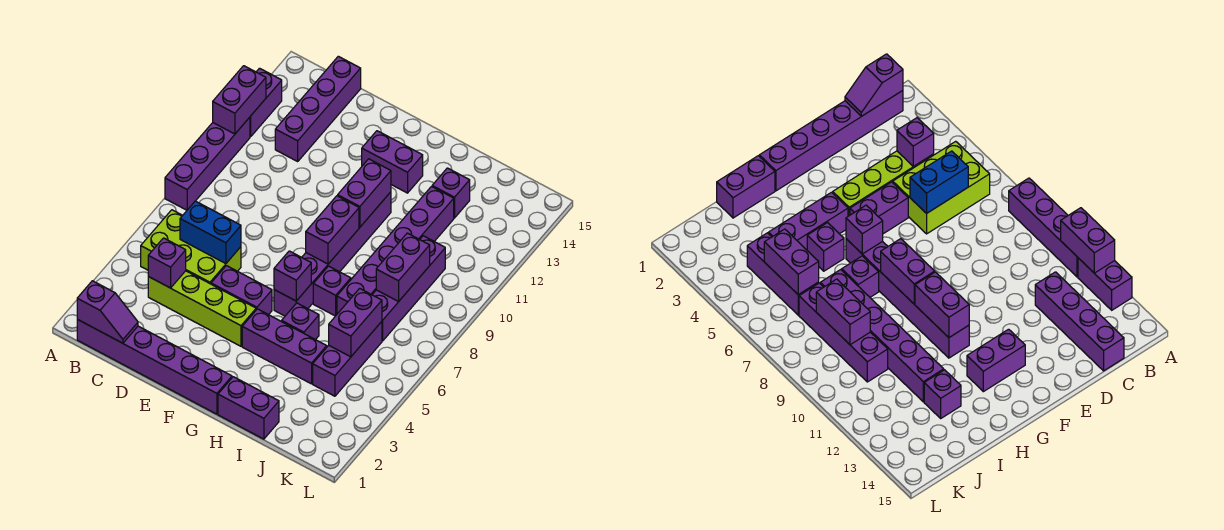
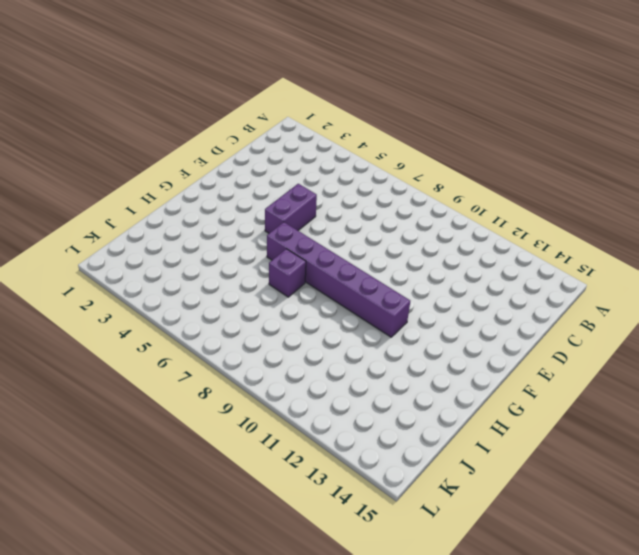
none -> purple brick A8:A11 level 1
none -> purple brick A12:A13 level 1
none -> purple brick B1:G1 level 1

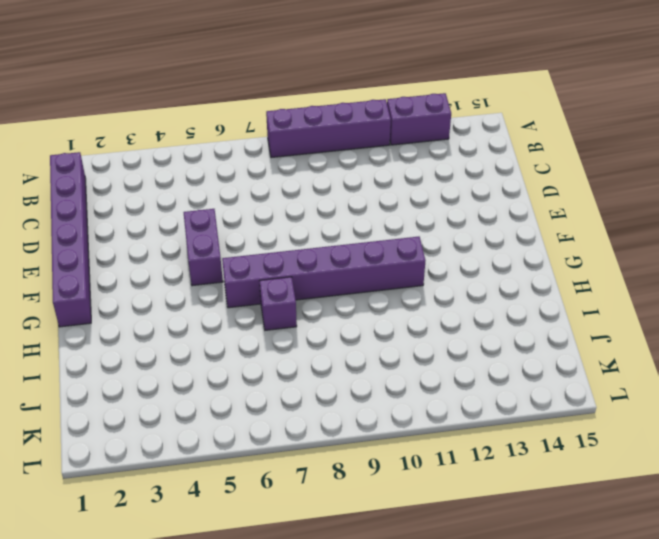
none -> lime brick B5:D6 level 1
none -> lime brick C4:F4 level 1
none -> purple brick C12:C15 level 1

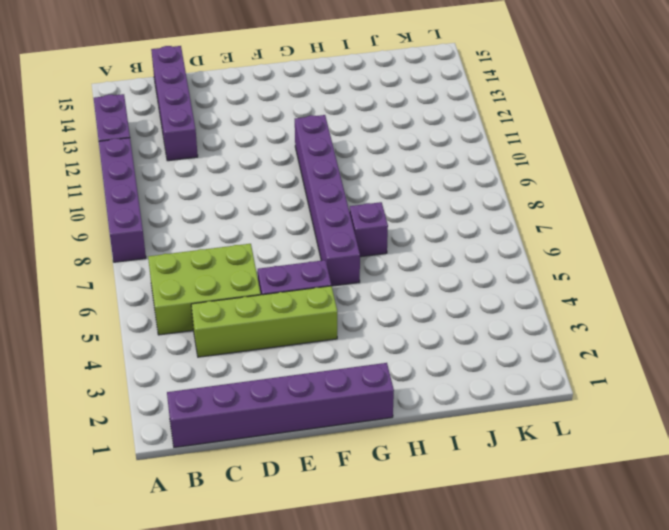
none -> purple brick F13:G13 level 1
none -> purple brick G4:I4 level 1
none -> purple brick H1:I1 level 1

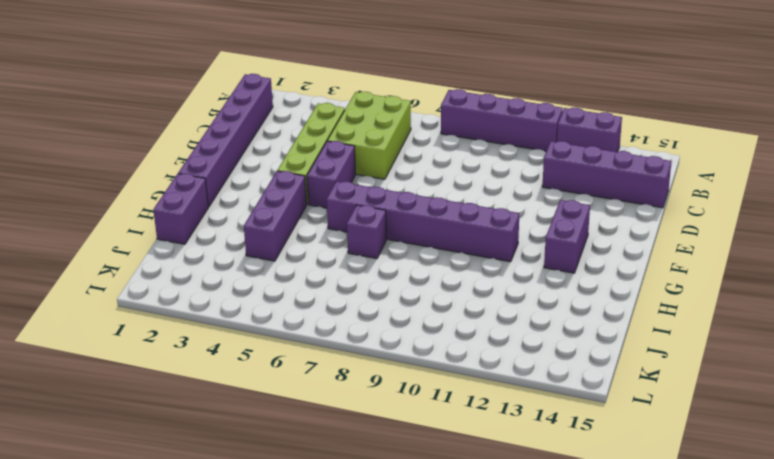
none -> purple brick H5 level 1
none -> purple brick I7:I12 level 1
none -> purple brick I13 level 1

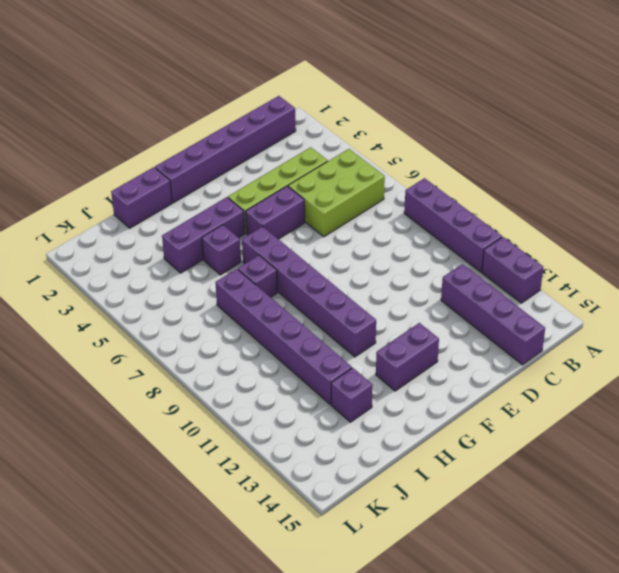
none -> purple brick J4:J6 level 1
none -> purple brick J7:J10 level 1
none -> purple brick A11:A12 level 2

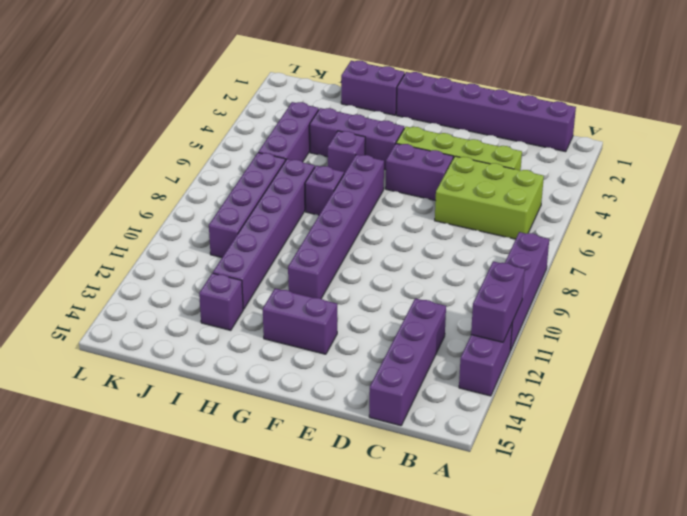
none -> purple slope B1:C1 level 2 top B
none -> purple brick C4 level 2
none -> blue brick C6:D6 level 2

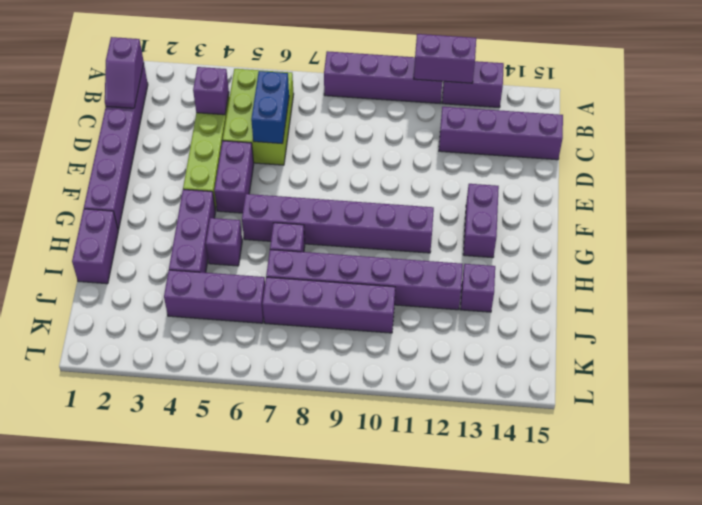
none -> purple brick G6 level 2
none -> purple brick G8:G9 level 2
none -> purple brick G10:G11 level 2

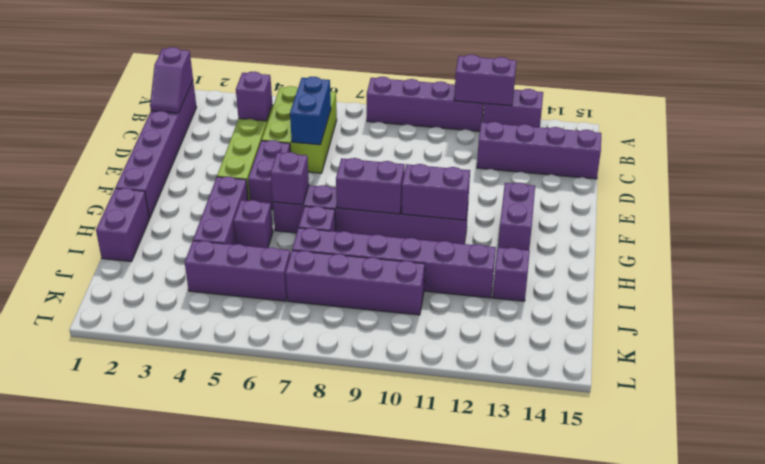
none -> purple brick J5:J6 level 2
none -> purple brick J8:J9 level 2

